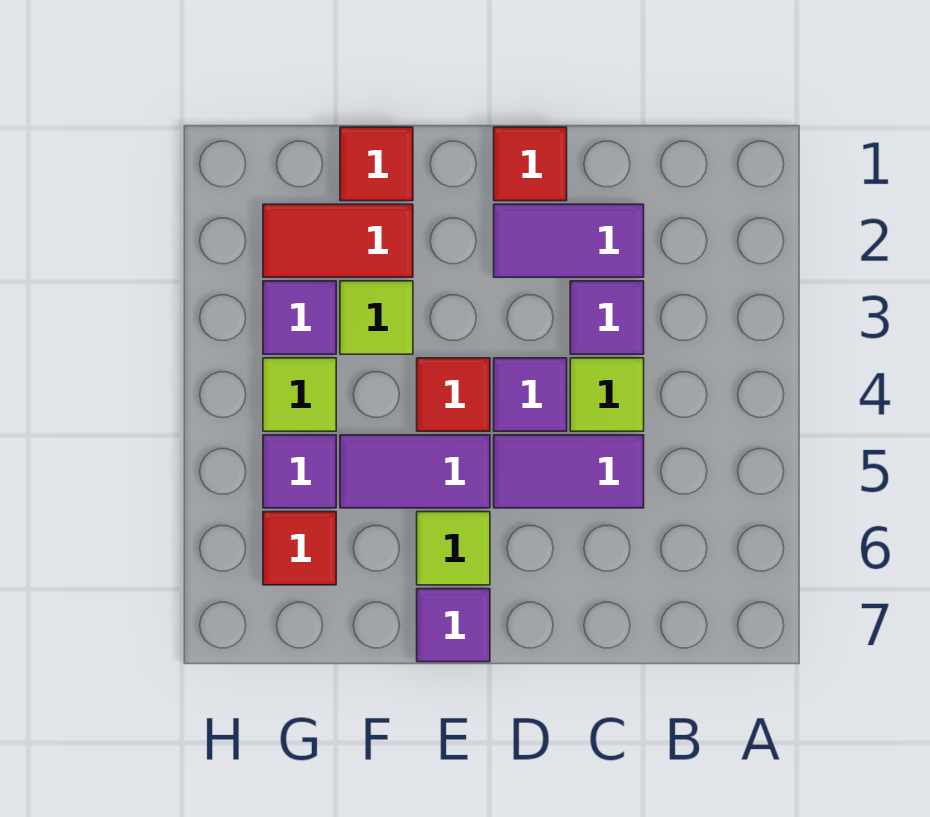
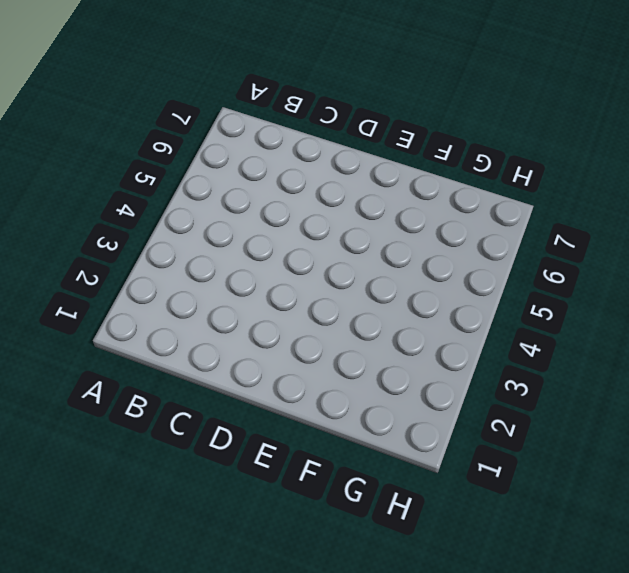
none -> purple tile C2:D2 level 1
none -> purple tile C3 level 1
none -> lime tile C4 level 1

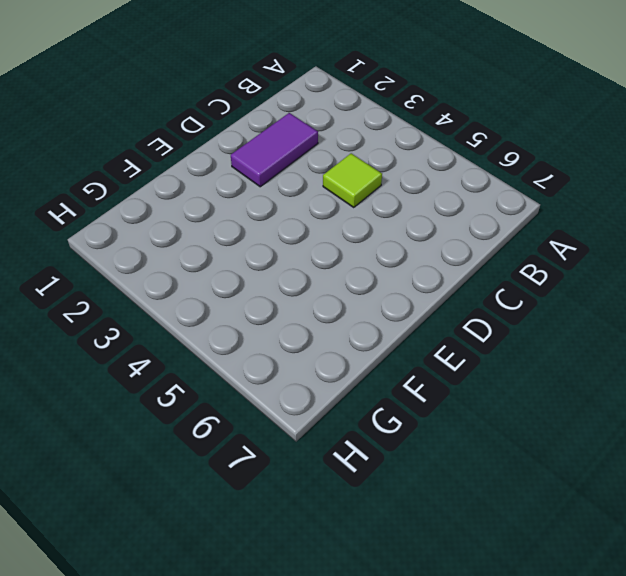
none -> purple tile C3 level 1
none -> purple tile C5:D5 level 1
none -> red tile D1 level 1

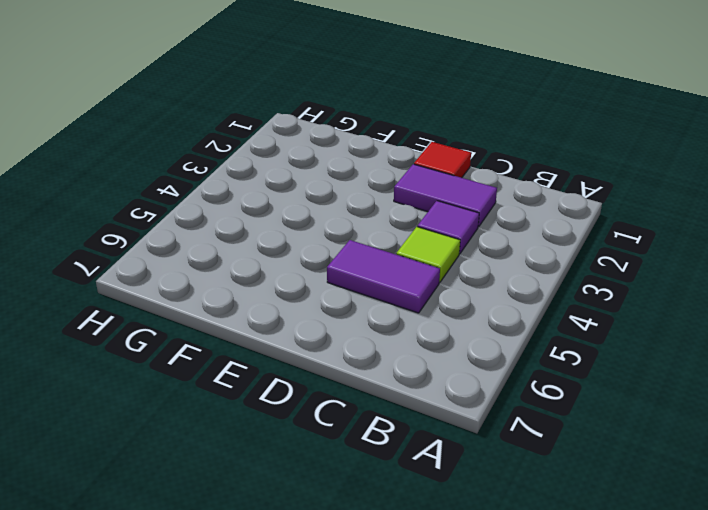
none -> purple tile D4 level 1
none -> red tile E4 level 1
none -> purple tile E5:F5 level 1

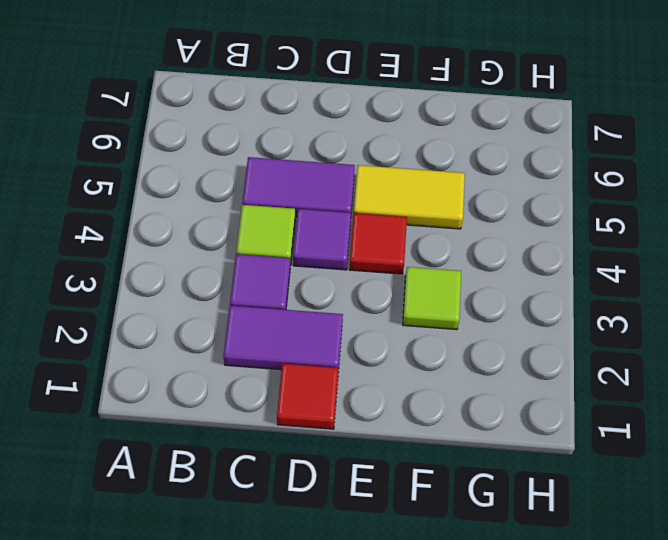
yellow tile E5:F5 level 1 -> purple tile E5:F5 level 1
none -> lime tile E6 level 1
none -> purple tile E7 level 1
none -> red tile F1 level 1

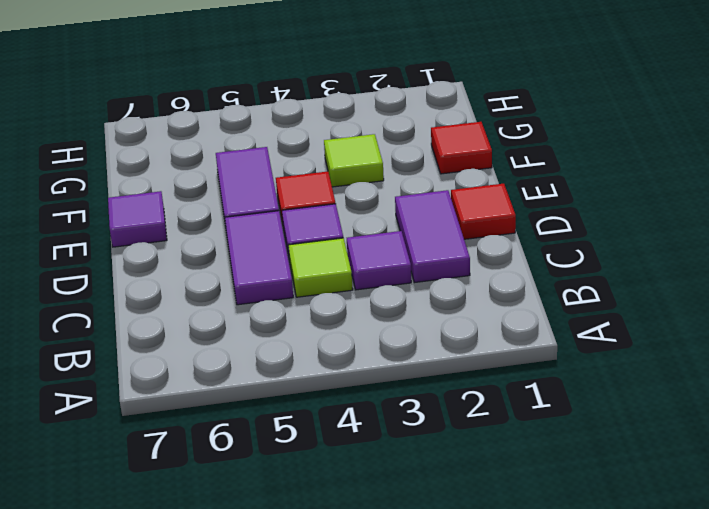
none -> lime tile E6 level 1
none -> red tile F2:G2 level 1
none -> purple tile G3 level 1

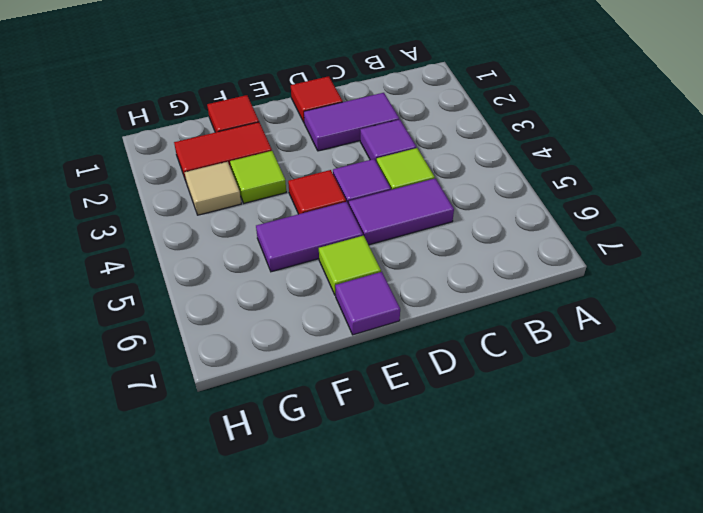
tan tile G3 level 1 -> purple tile G3 level 1
none -> lime tile G4 level 1
none -> purple tile G5 level 1
none -> red tile G6 level 1

